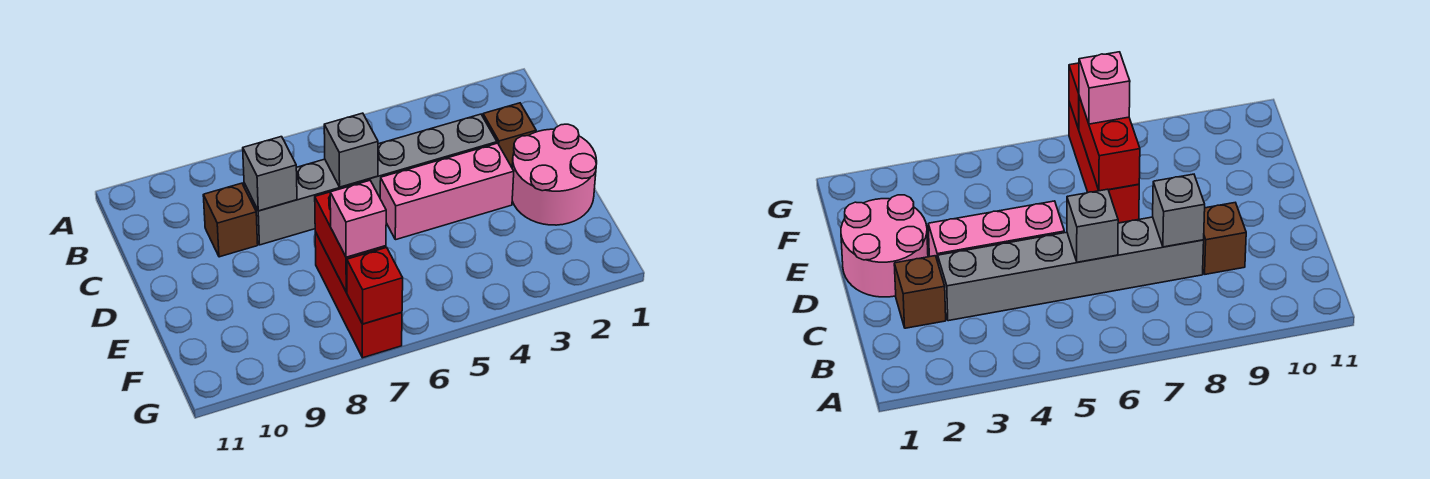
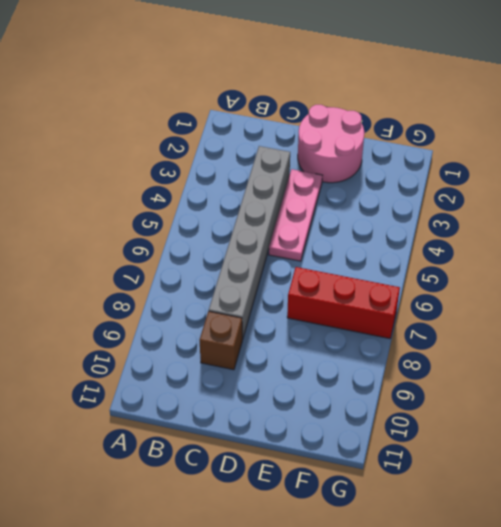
pink plate D3:D5 level 1 -> pink brick D3:D5 level 1
none -> brown brick C2 level 1
none -> grey brick C6 level 2

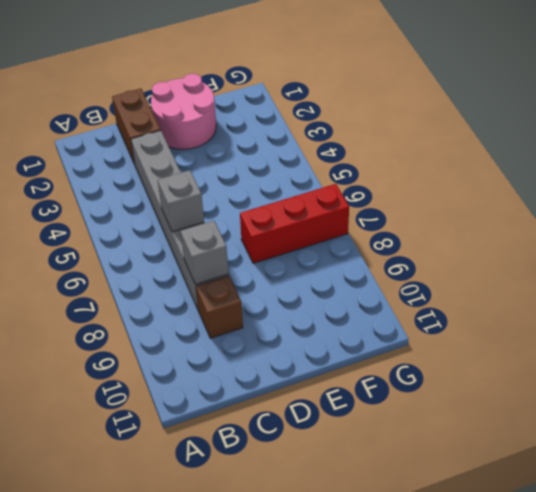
brown brick C1:C2 level 1 -> brown brick C2 level 1
none -> pink brick D3:D5 level 1
none -> red brick E7:F7 level 2

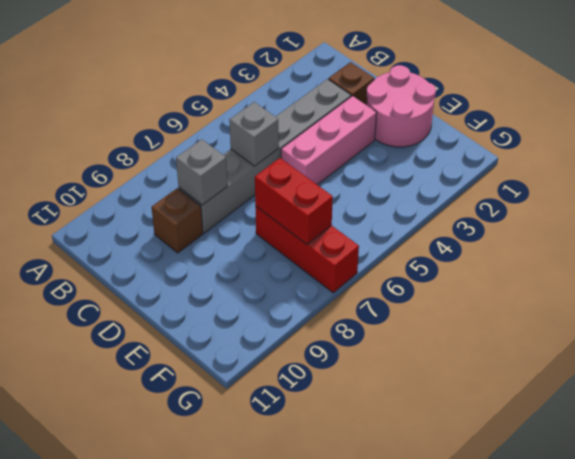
none -> red brick G7 level 2
none -> pink brick F7 level 3

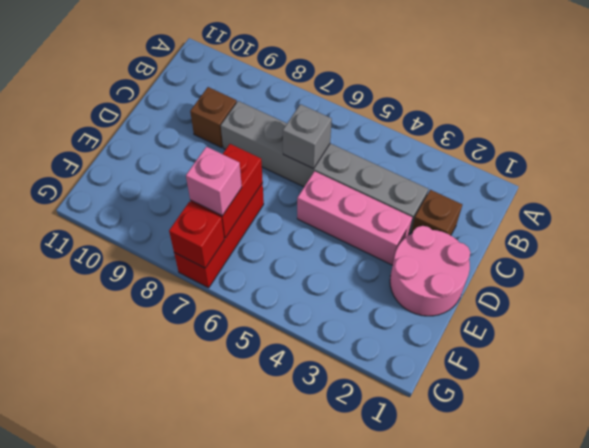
none -> grey brick C8 level 2

